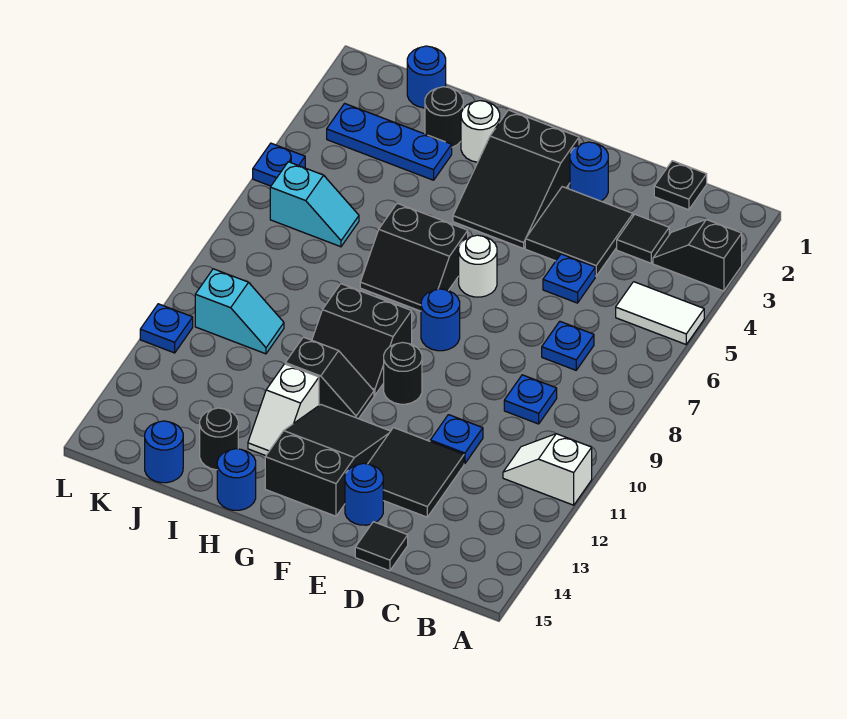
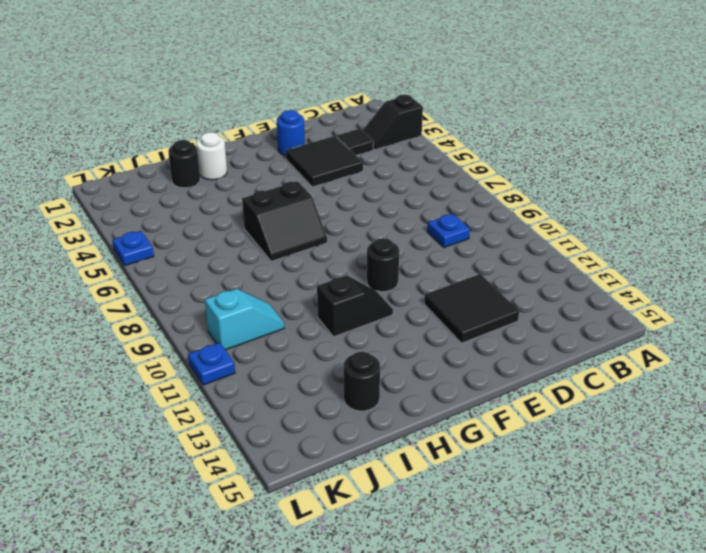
none -> white tile A5:B5 level 1
none -> white slope A11:B11 level 1 top A
none -> black plate C1 level 1
none -> blue plate C7 level 1

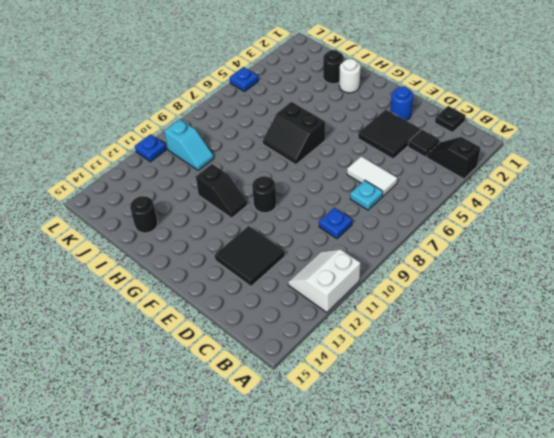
white slope A11:B12 level 1 top A -> white slope A11:B11 level 1 top A
white tile C6:D6 level 1 -> white tile A5:B5 level 1
cyan plate C7 level 1 -> blue plate C7 level 1
none -> blue plate D5 level 1
none -> blue plate D11 level 1
none -> black tile D15 level 1
none -> blue round brick E14 level 1

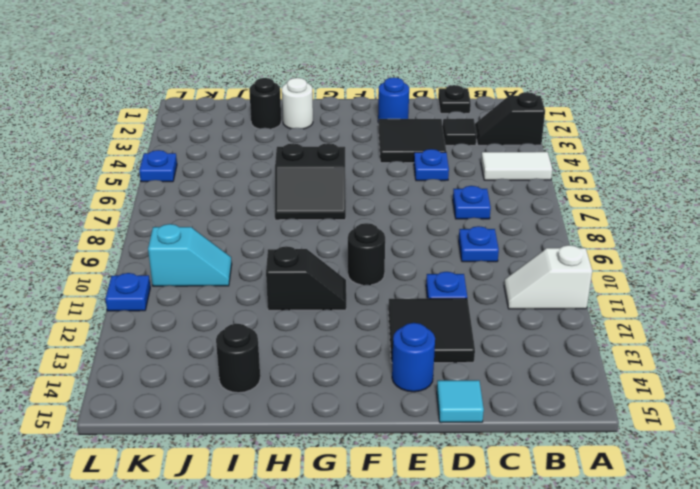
cyan tile D15 level 1 -> black tile D15 level 1
none -> black slope F2:G4 level 1 top 2
none -> white round brick F6 level 1
none -> blue round brick F8 level 1
none -> black slope F12:G14 level 1 top 14

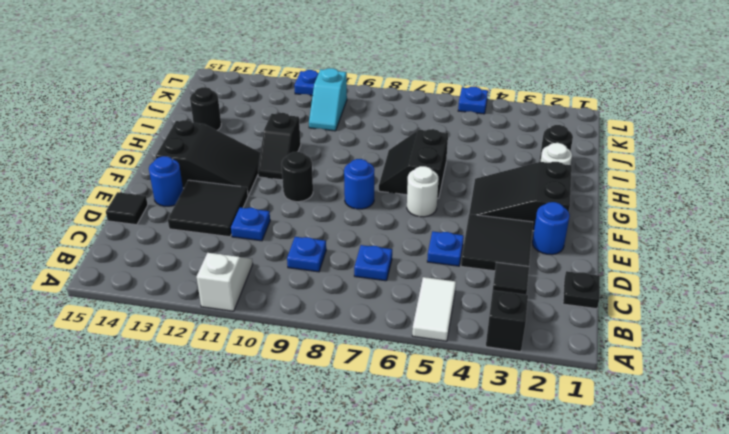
none -> black slope G9:H10 level 1 top 9
none -> white slope H12:H13 level 1 top 12
none -> blue round brick H15 level 1
none -> blue plate I3:K3 level 1

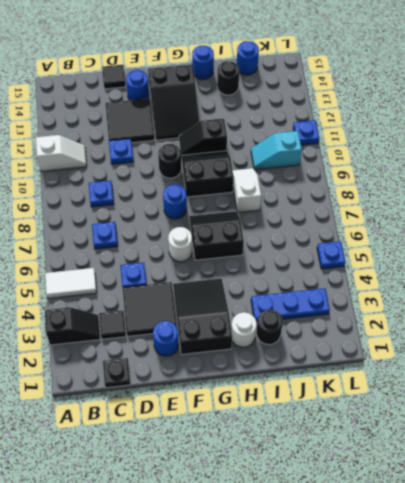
white slope I8:I9 level 1 top 8 -> white slope H12:H13 level 1 top 12
none -> blue round brick J1 level 1
none -> cyan slope J6:K6 level 1 top K

